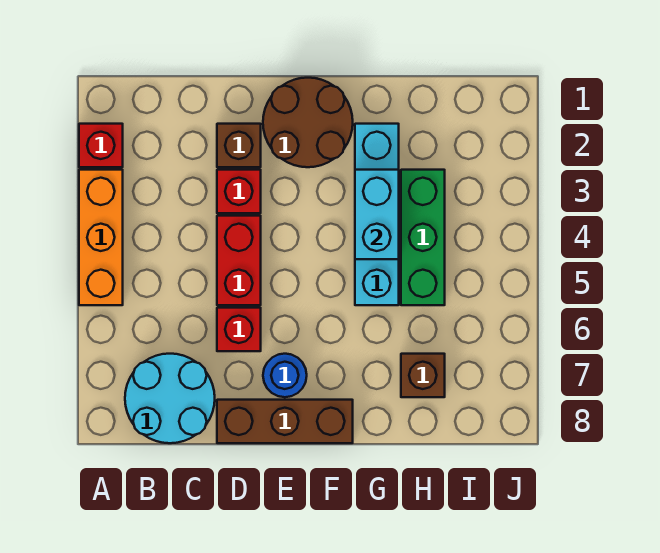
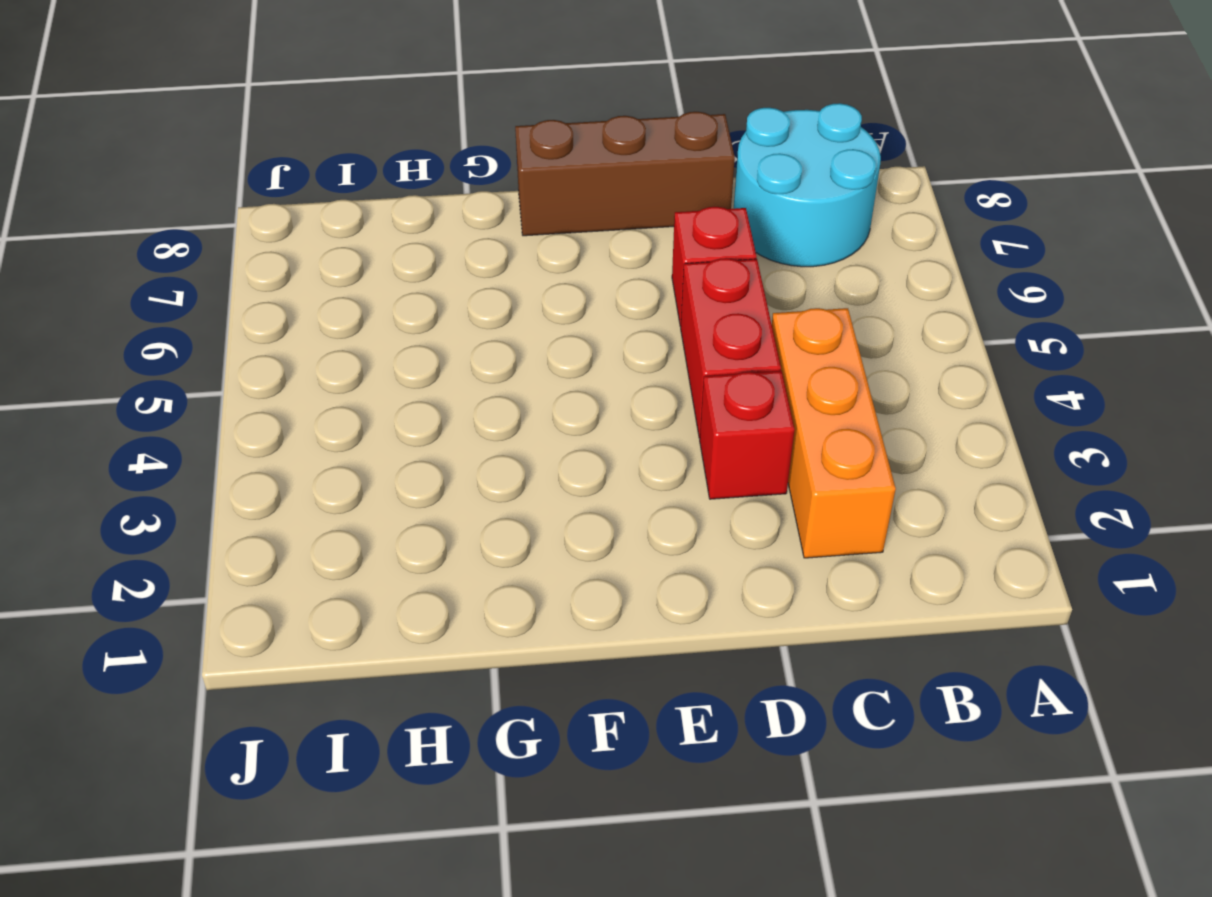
orange brick C2:C4 level 1 -> orange brick A3:A5 level 1
none -> red brick A2 level 1
none -> brown brick D2 level 1
none -> brown round brick E1:F2 level 1

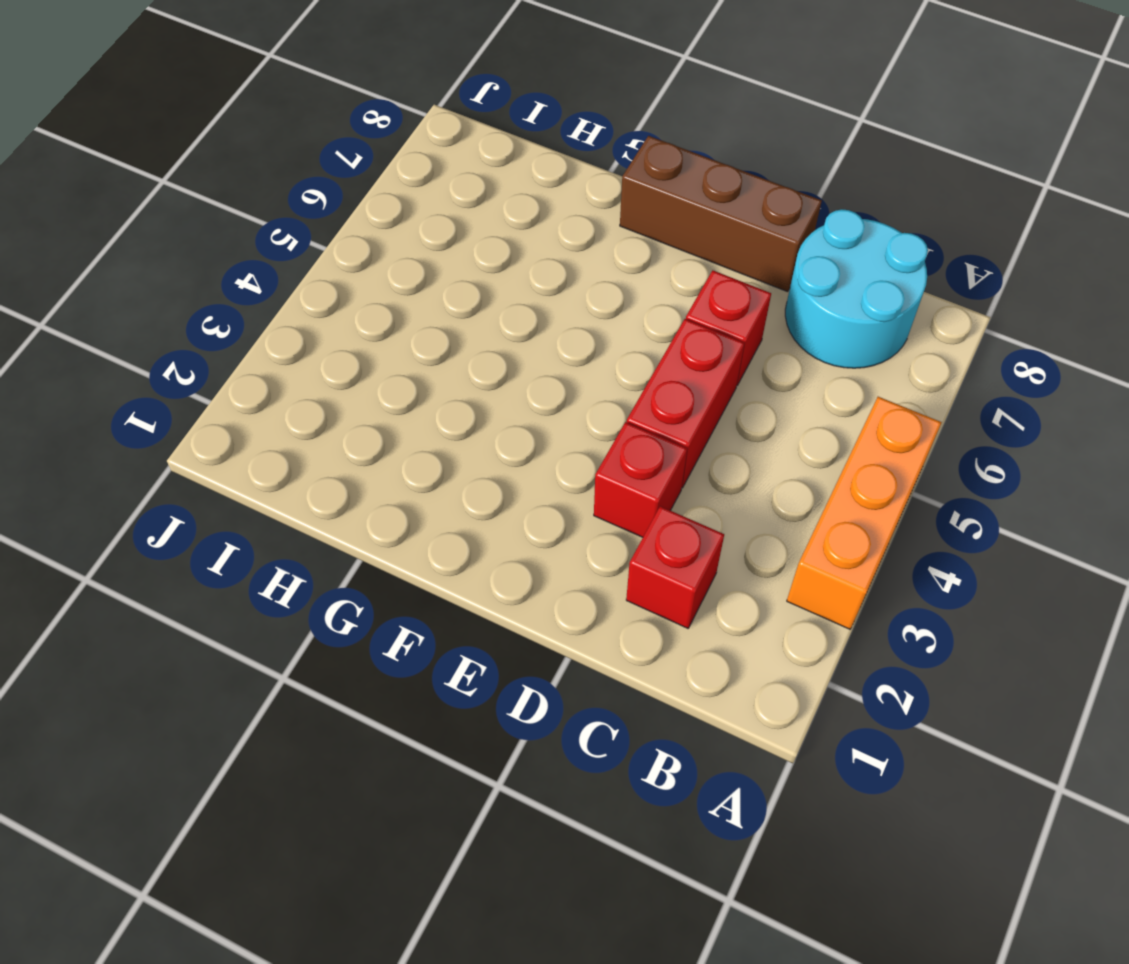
red brick C2 level 1 -> red brick A2 level 1
none -> brown brick D2 level 1
none -> brown round brick E1:F2 level 1
none -> blue round brick E7 level 1

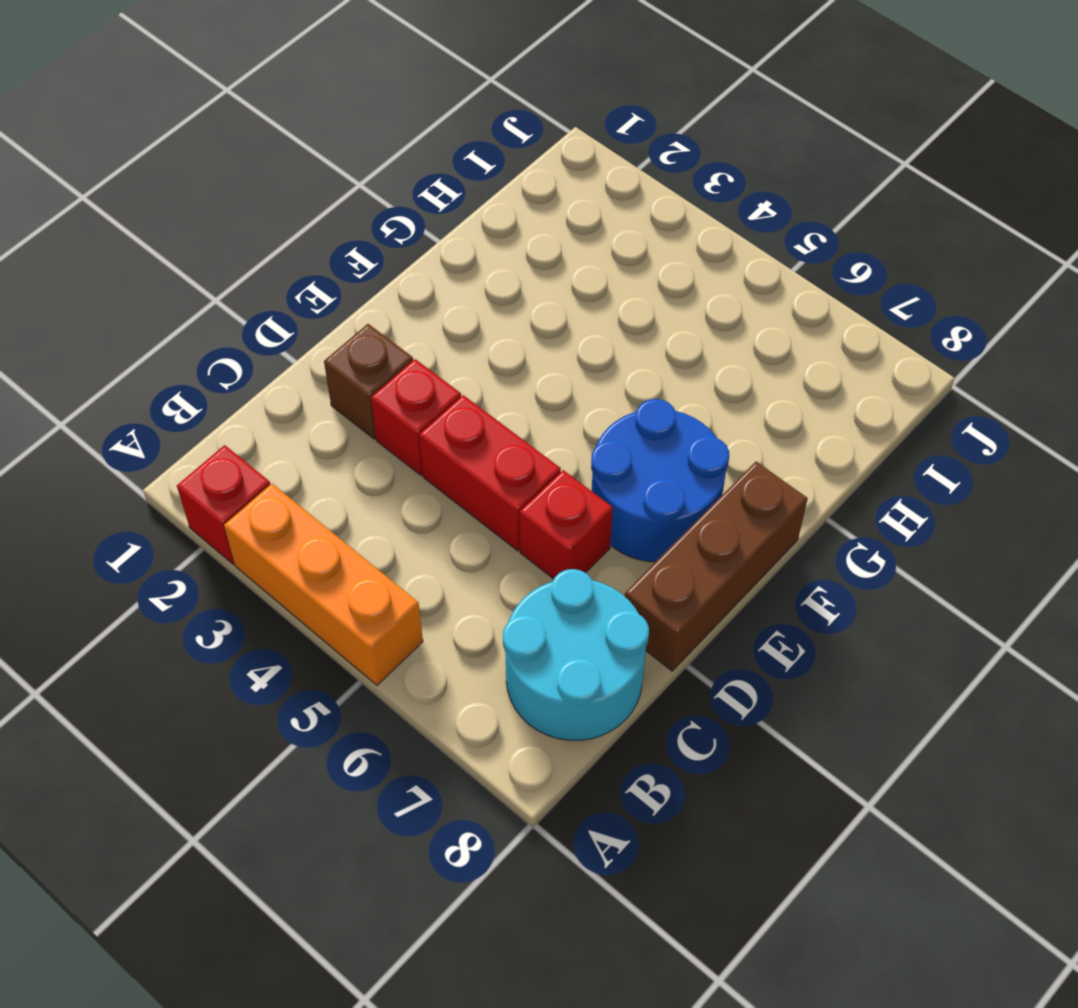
blue round brick E6:F7 level 1 -> blue round brick E7 level 1
none -> brown round brick E1:F2 level 1
none -> cyan brick G2:G5 level 1
none -> green brick H3:H5 level 1

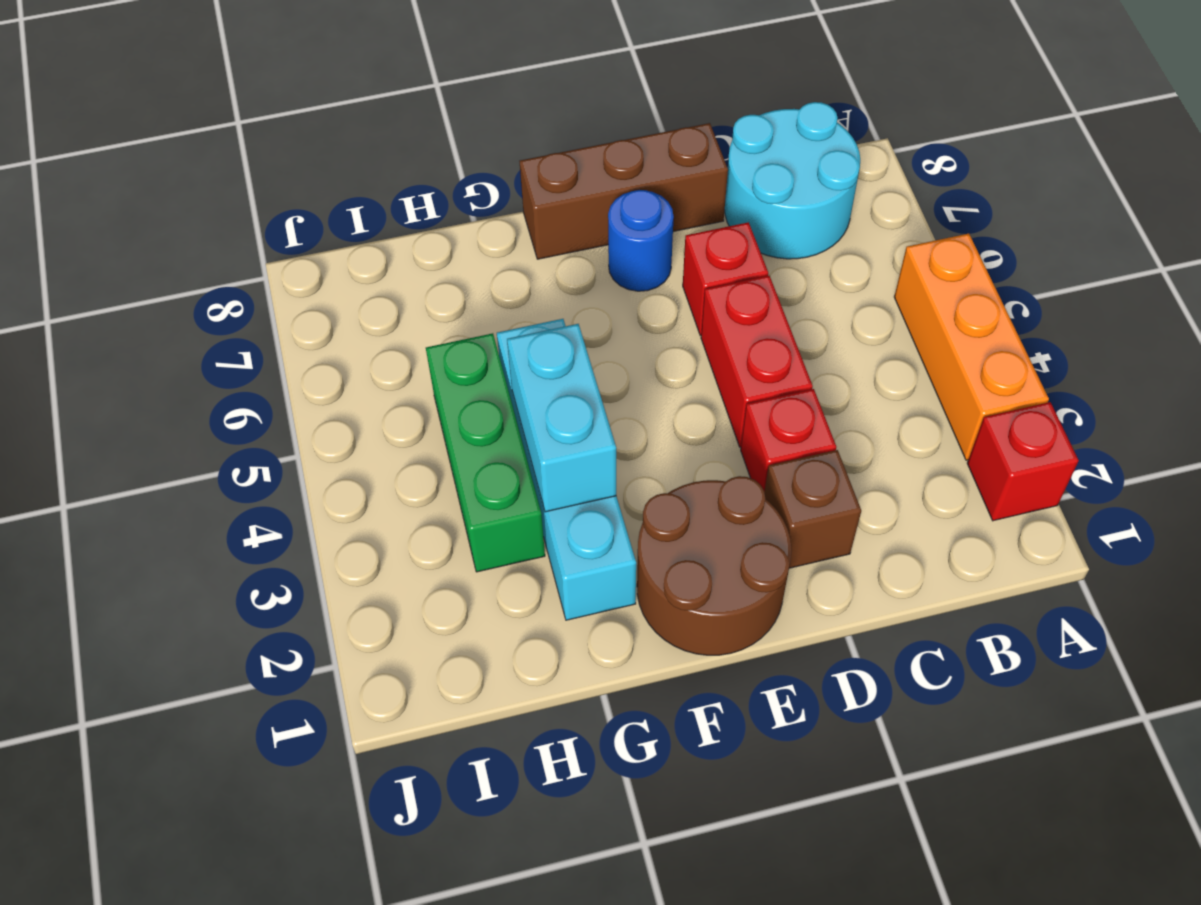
none -> brown brick H7 level 1

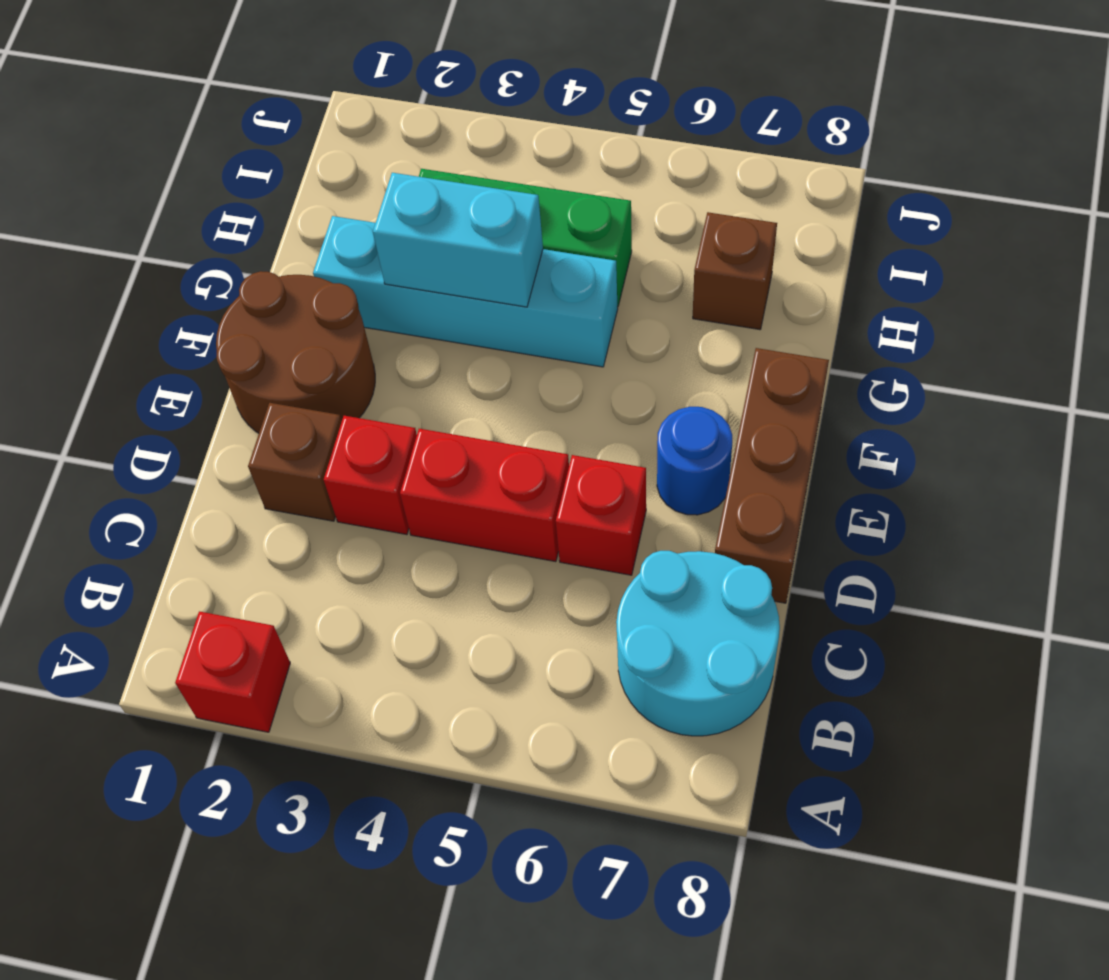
none -> orange brick A3:A5 level 1

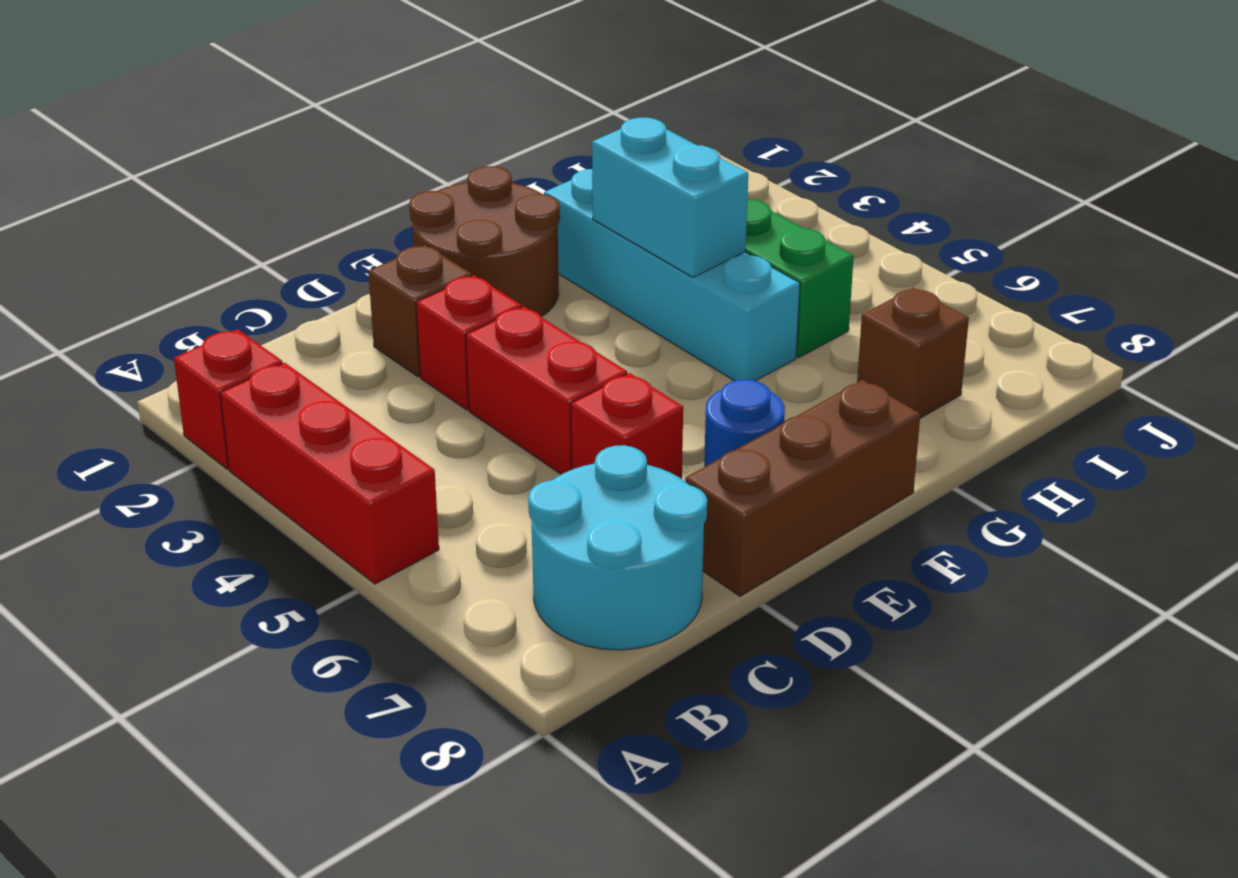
red brick A3:A5 level 1 -> orange brick A3:A5 level 1

